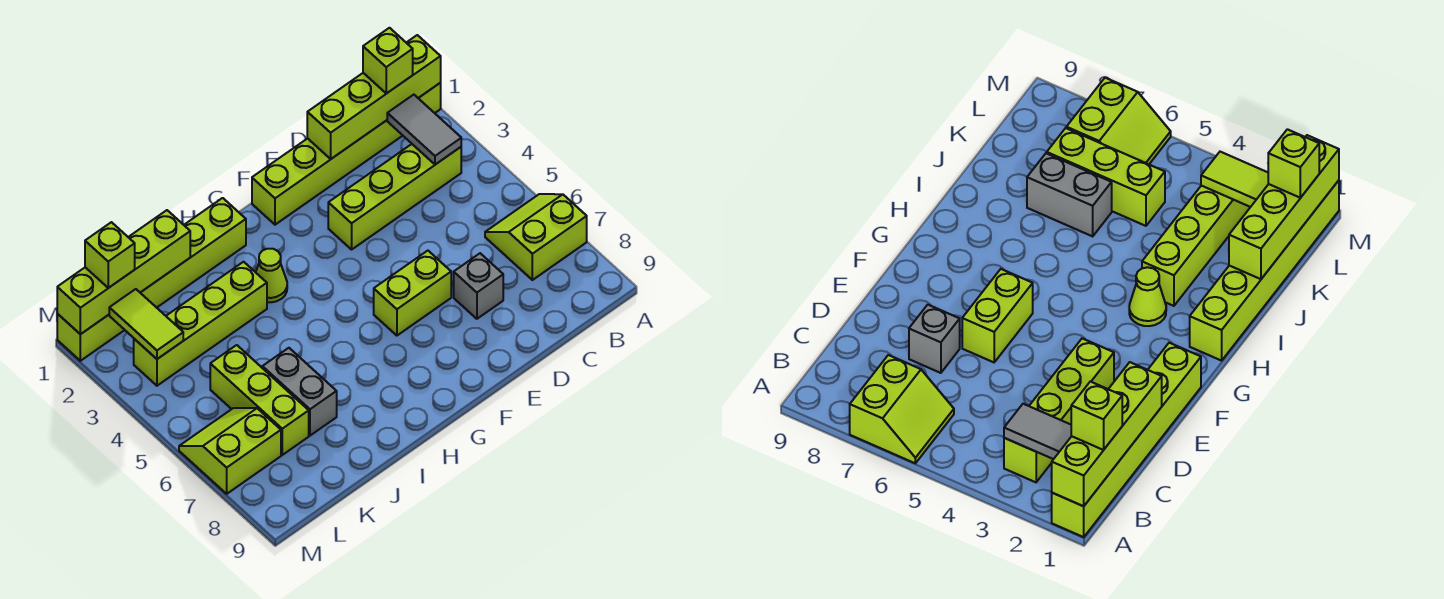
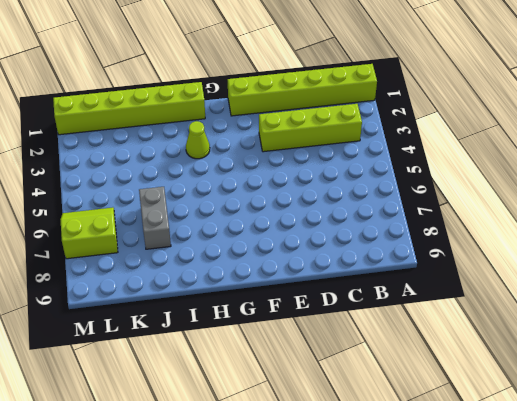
none -> lime slope A6:B7 level 1 top 7
none -> grey brick D7 level 1
none -> lime brick E6:F6 level 1

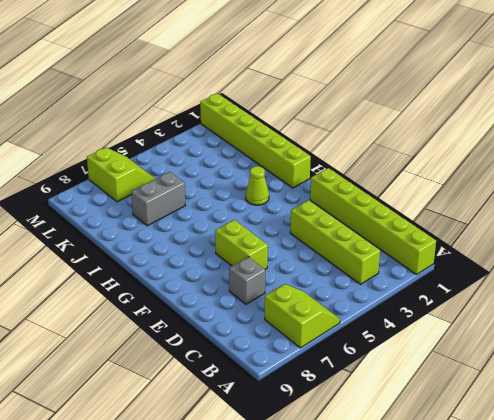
none -> lime brick I3:L3 level 1
none -> lime brick K5:K7 level 1
none -> lime brick A1:D1 level 2

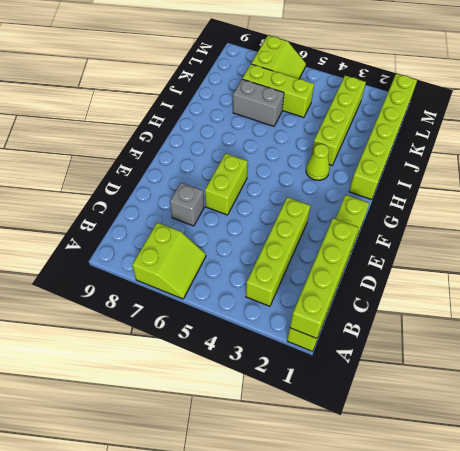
none -> grey tile B2:B3 level 2
none -> lime brick J1:M1 level 2
none -> lime tile L2:L3 level 2

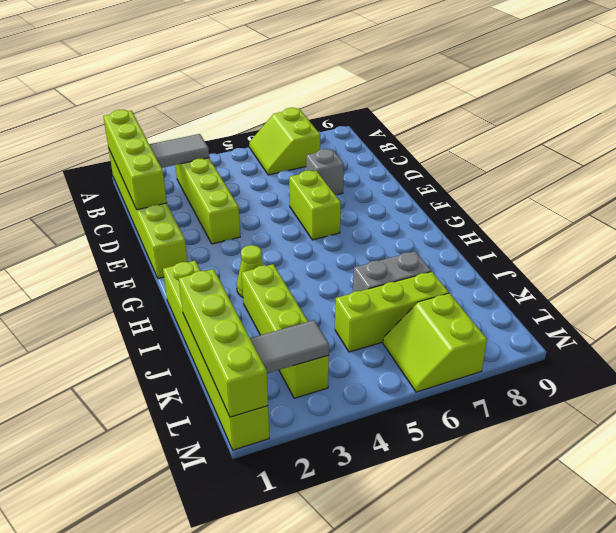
grey tile L2:L3 level 2 -> lime tile L2:L3 level 2
none -> lime brick B1 level 3
none -> lime brick L1 level 3

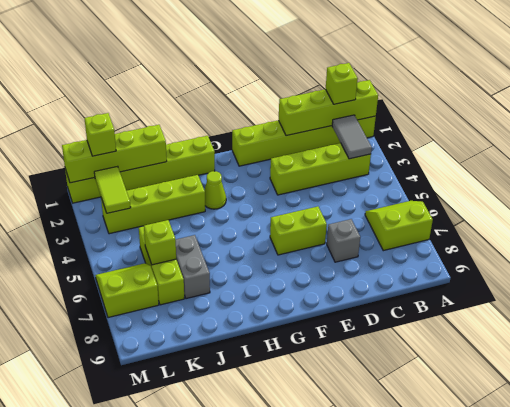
lime brick K6 level 2 -> none

